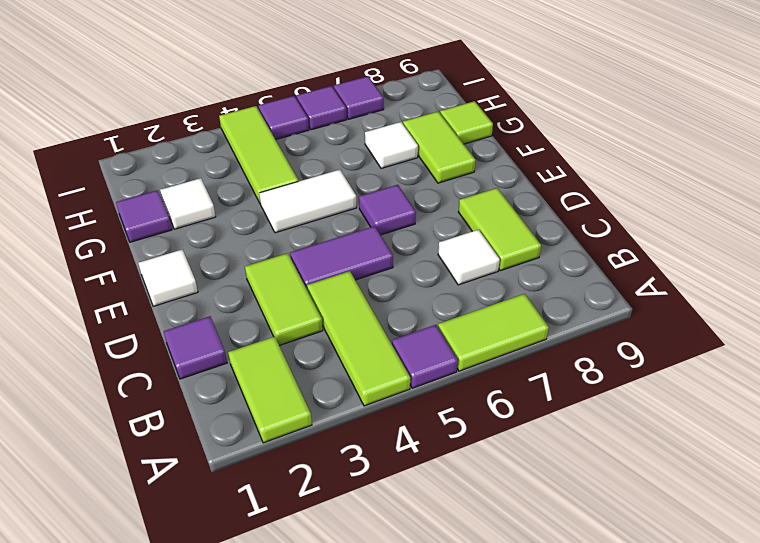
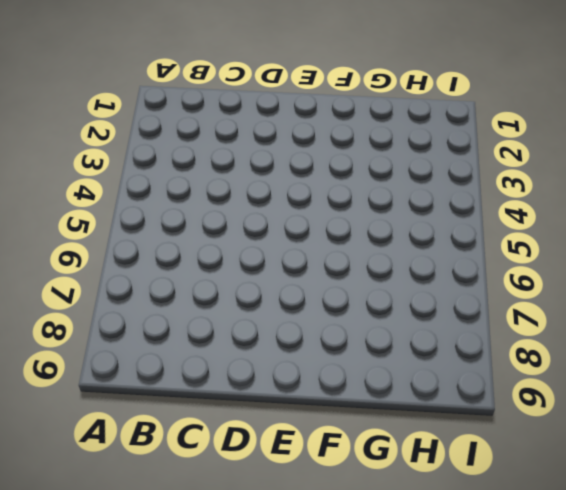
none -> lime tile A2:B2 level 1
none -> lime tile A4:C4 level 1
none -> purple tile A5 level 1

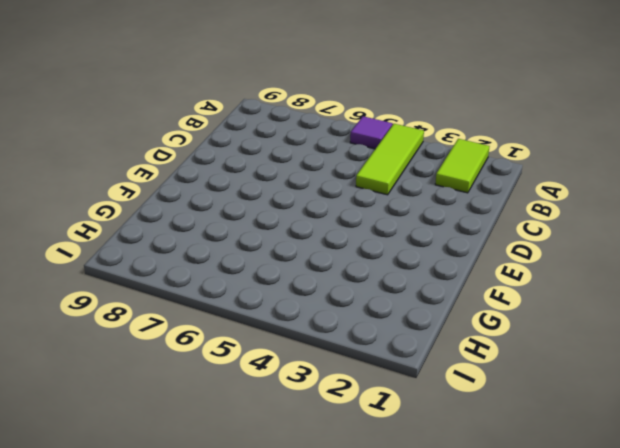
none -> lime tile A6:A7 level 1
none -> purple tile C1 level 1
none -> lime tile C3:D3 level 1

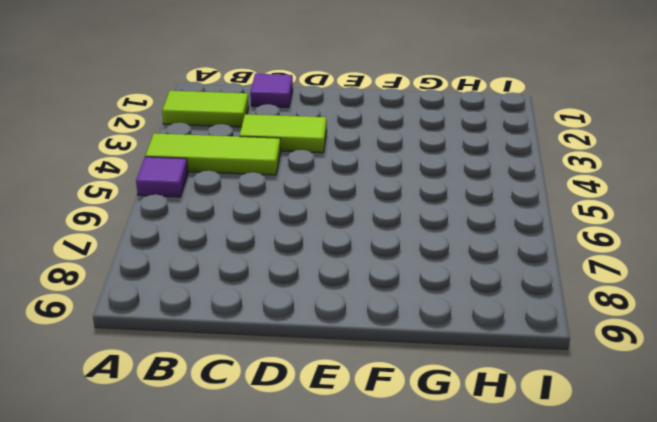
none -> lime tile A6:A7 level 1
none -> white tile C7 level 1
none -> lime tile C8:D8 level 1

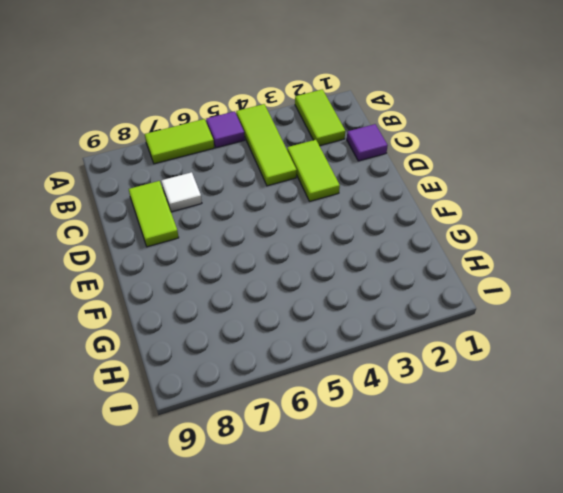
none -> purple tile D4:D5 level 1
none -> white tile E1 level 1
none -> purple tile E6 level 1

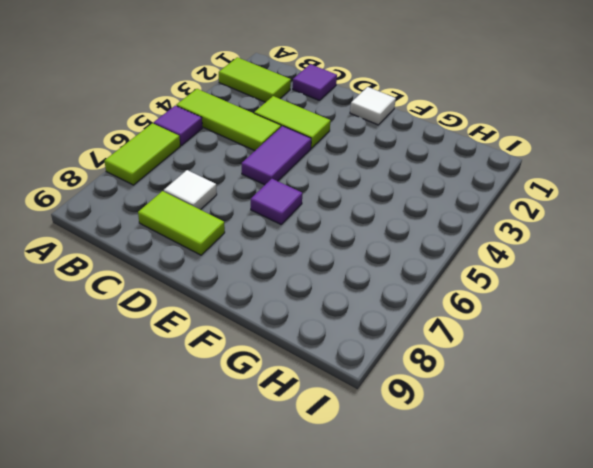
none -> white tile F4:F5 level 1
none -> lime tile F8:G8 level 1
none -> purple tile G1 level 1

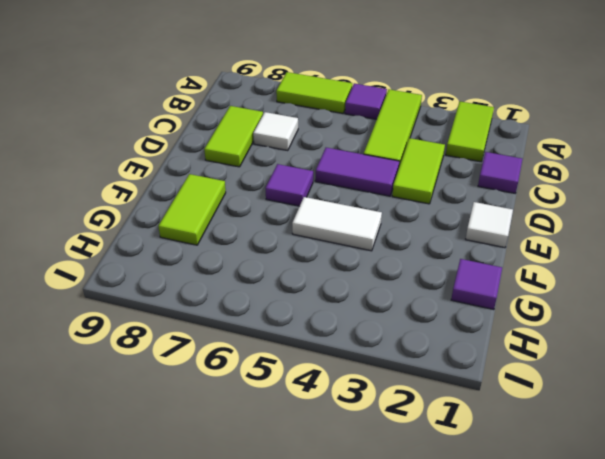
none -> white tile G2 level 1
none -> lime tile G4:I4 level 1
none -> white tile G7 level 1

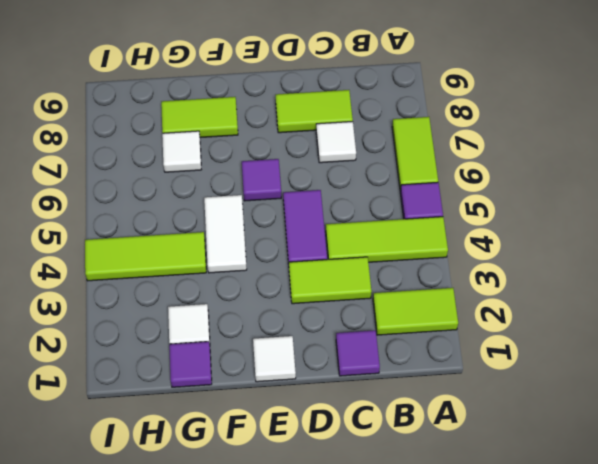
none -> lime tile G9 level 1
none -> purple tile I5 level 1
none -> purple tile I6 level 1

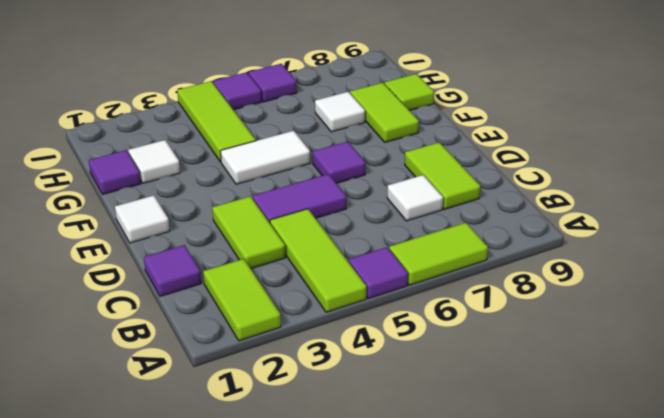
none -> purple tile I7 level 1

